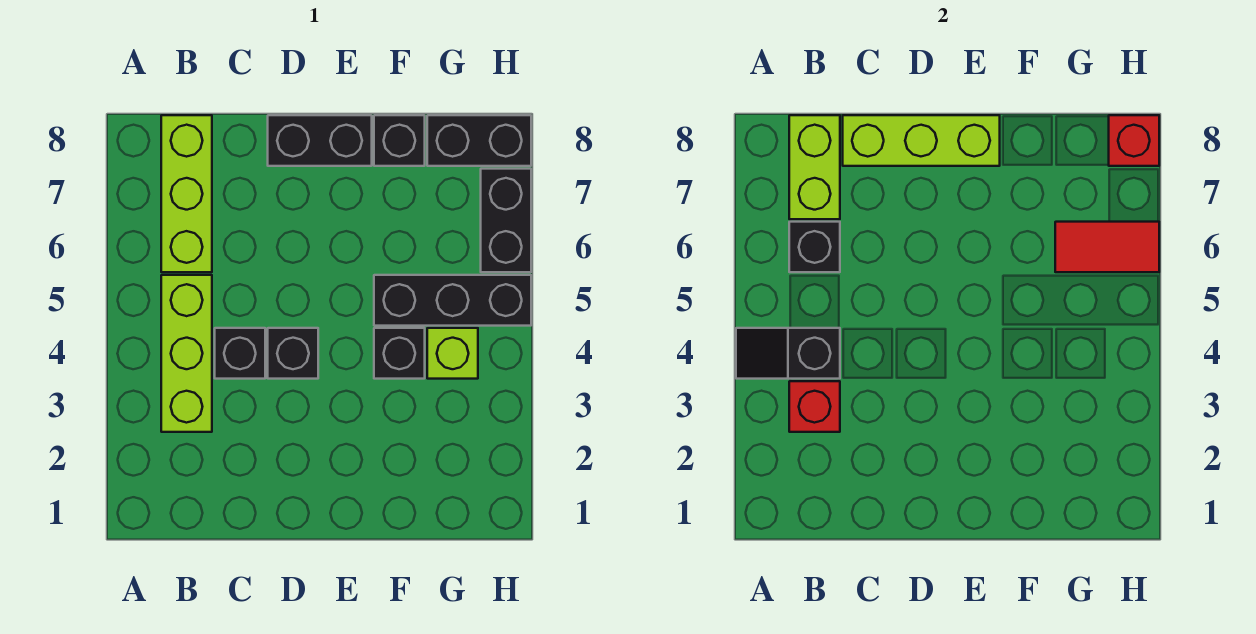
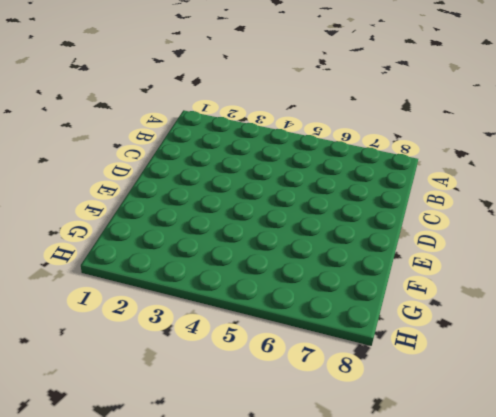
none -> lime brick B3:B5 level 1
none -> lime brick B6:B8 level 1
none -> black brick C4 level 1

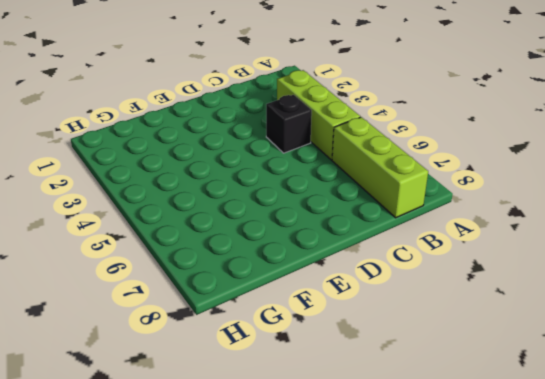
none -> black brick D4 level 1
none -> black brick D8:E8 level 1
none -> black brick F4 level 1

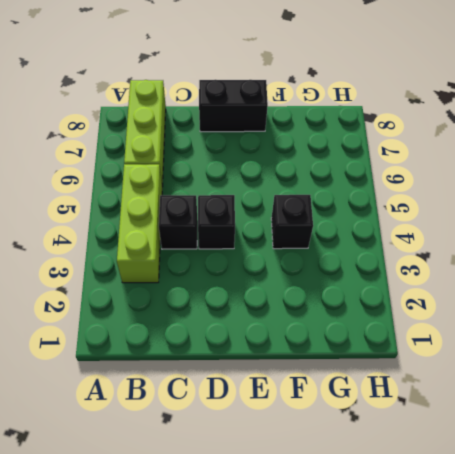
none -> black brick F5:H5 level 1
none -> black brick F8 level 1
none -> lime brick G4 level 1

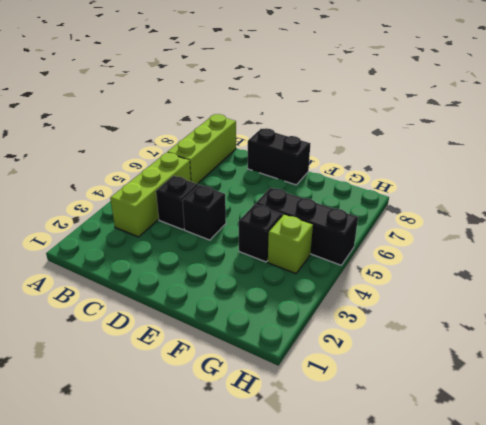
none -> black brick F8 level 1
none -> black brick G8:H8 level 1
none -> black brick H6:H7 level 1

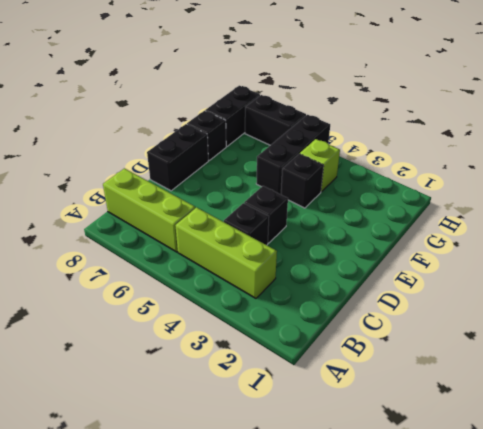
none -> black slope A4:B4 level 2 top B
none -> red brick B3 level 2
none -> black brick B6 level 2

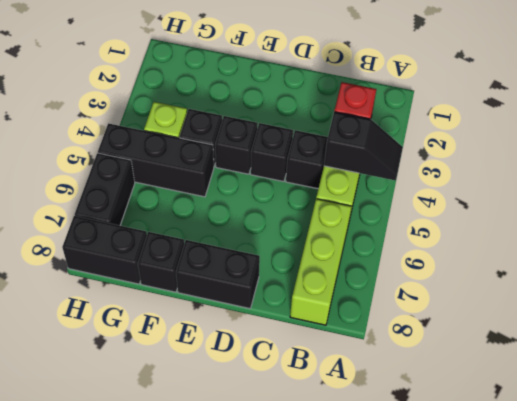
black brick E4 level 1 -> black brick B6 level 2
none -> lime brick B7:B8 level 2
none -> lime brick C8:E8 level 2
none -> red tile G6:H6 level 2

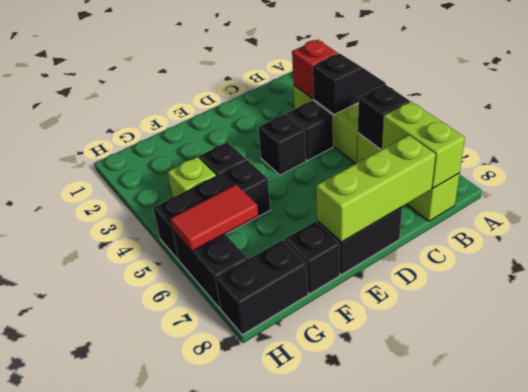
none -> red brick H8 level 2

